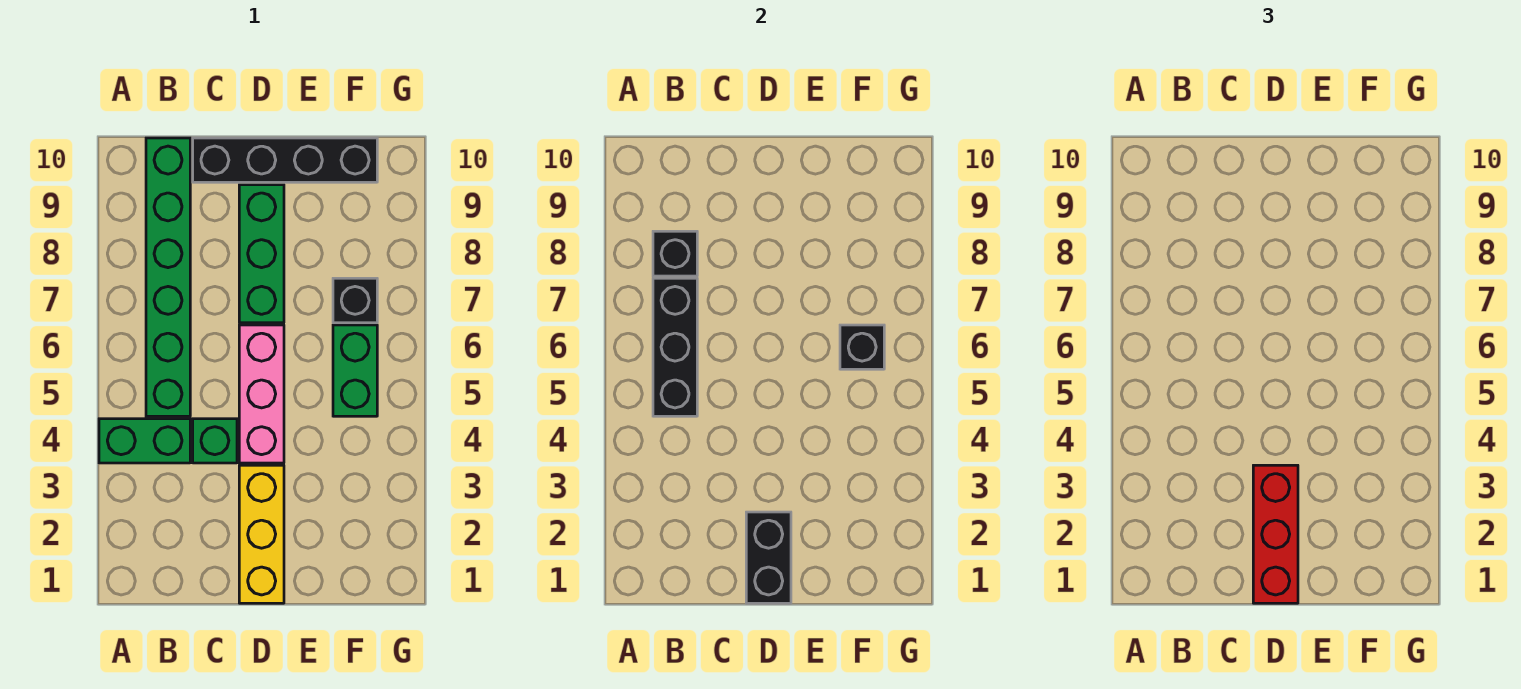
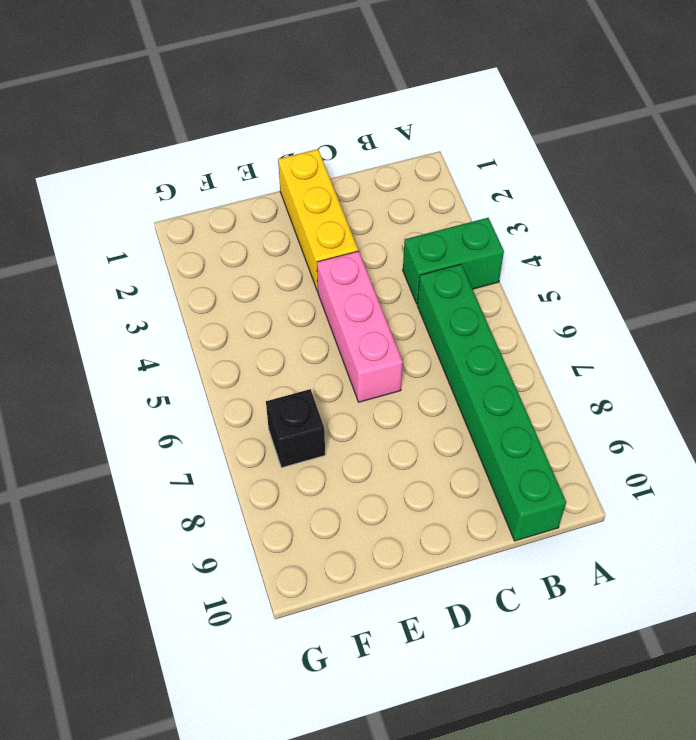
none -> green brick C4 level 1
none -> black brick C10:F10 level 1
none -> green brick D7:D9 level 1

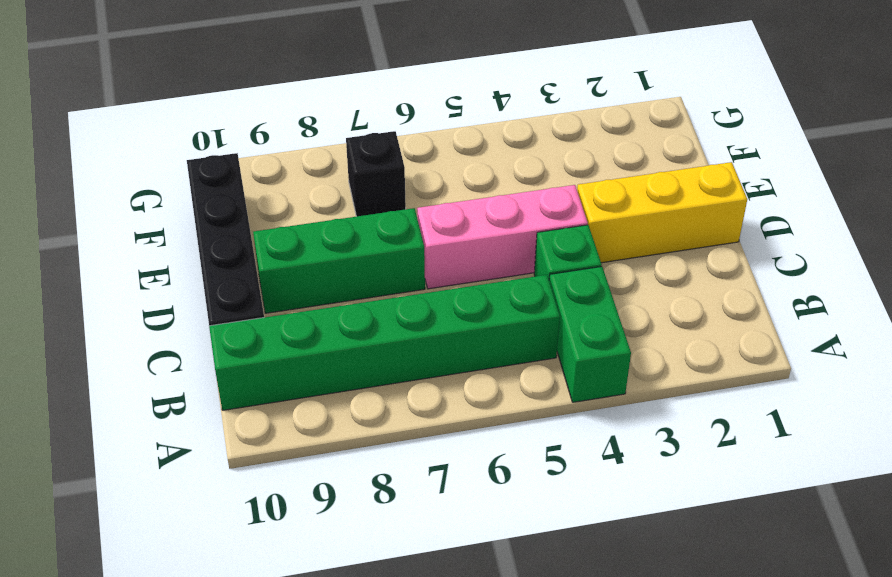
none -> green brick F5:F6 level 1
none -> black brick B5:B7 level 2
none -> black brick B8 level 2

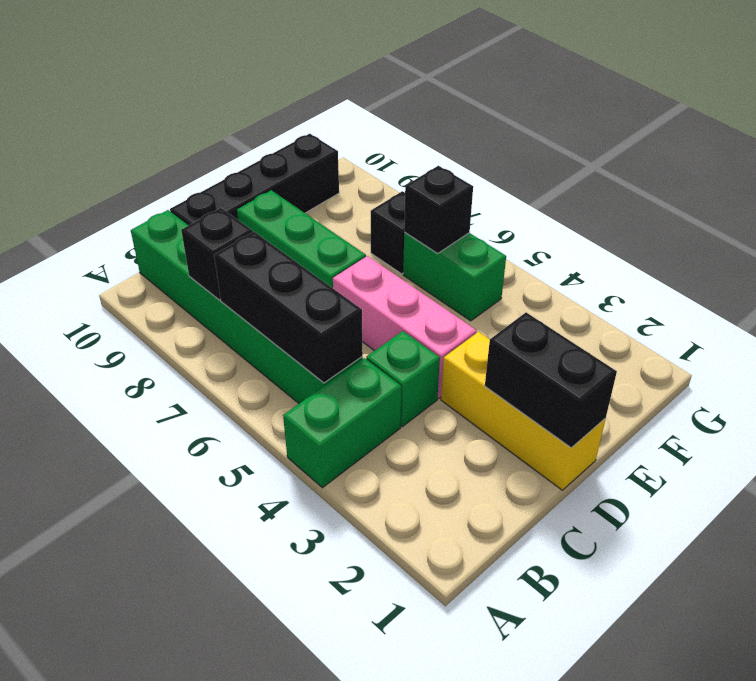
none -> red brick D1:D3 level 3

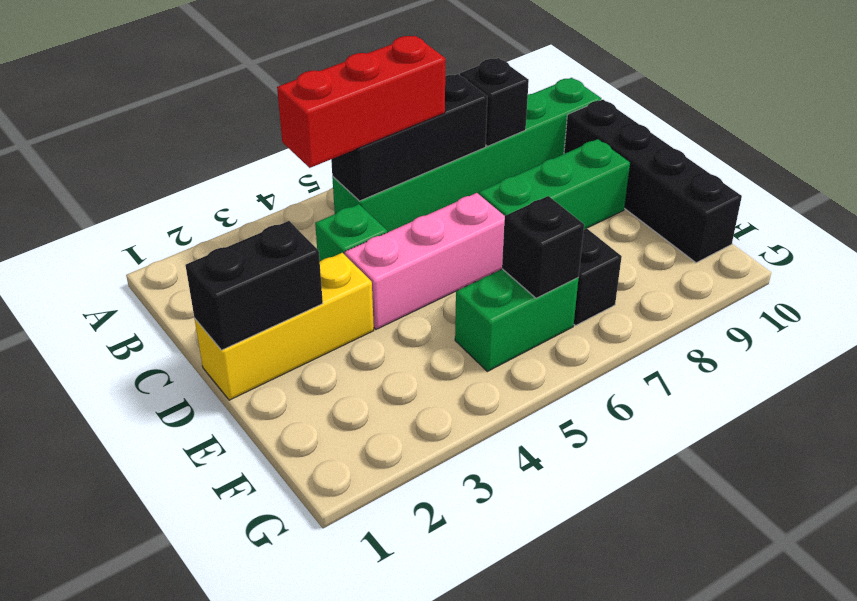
red brick B4:B6 level 3 -> red brick D1:D3 level 3
none -> green brick A4:B4 level 1

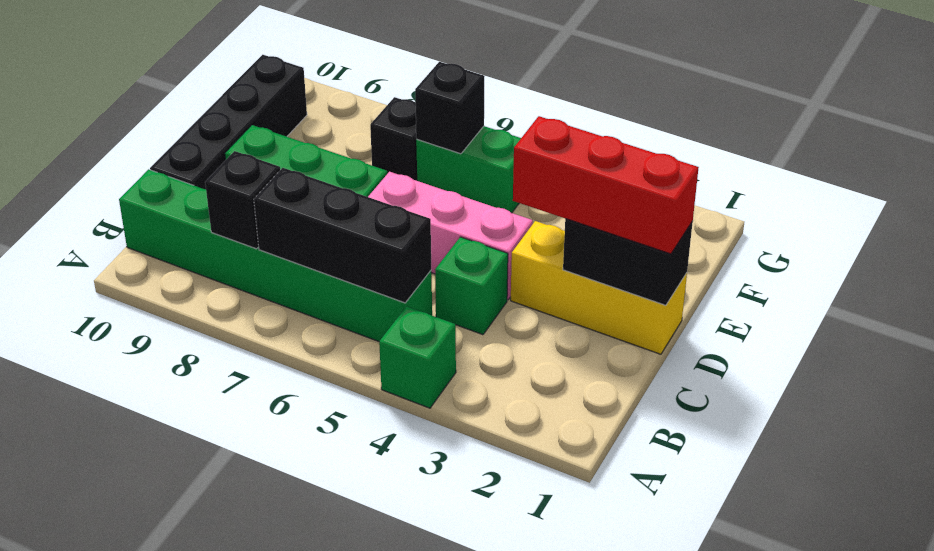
green brick A4 level 1 -> green brick A4:B4 level 1

